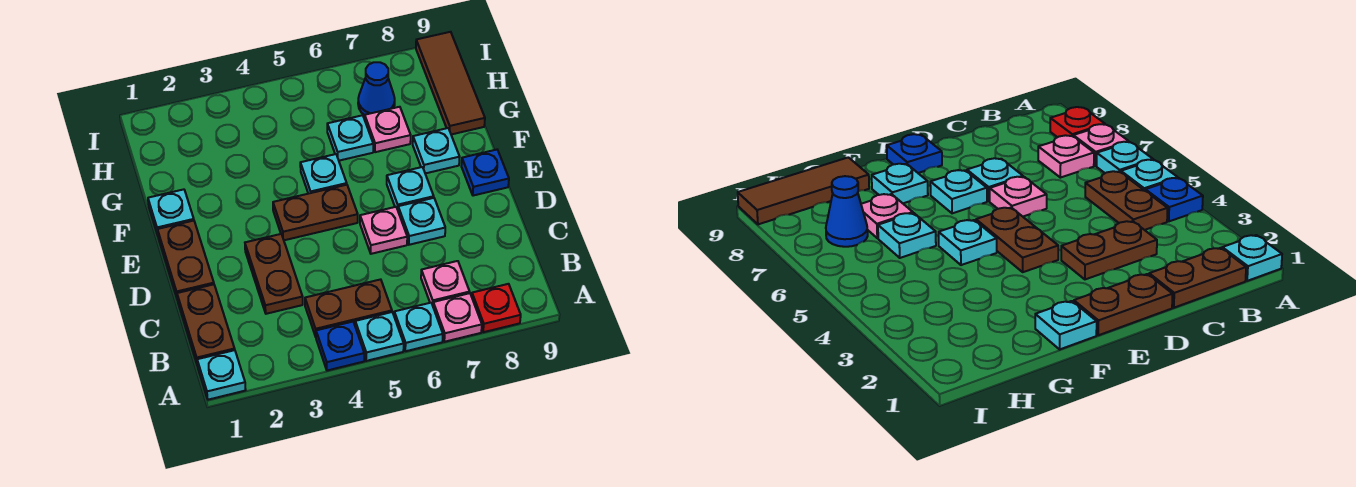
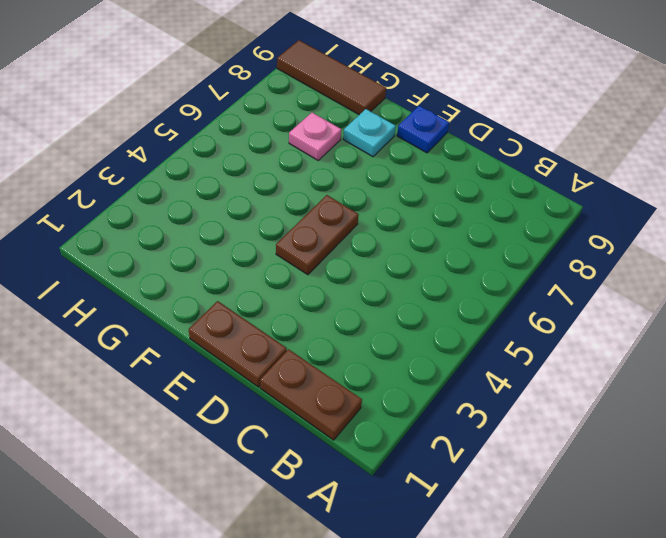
none -> cyan plate A1 level 1
none -> blue plate A4 level 1
none -> cyan plate A5 level 1

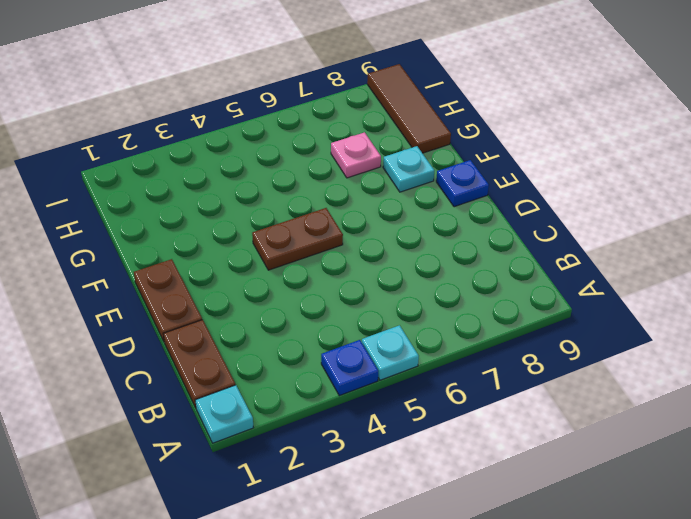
none -> cyan plate A6 level 1
none -> pink plate A7 level 1
none -> red plate A8 level 1

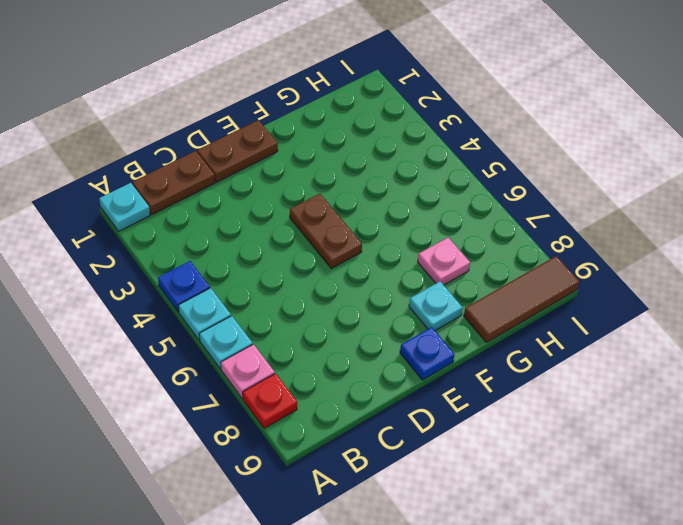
none -> brown plate B4:B5 level 1
none -> pink plate B7 level 1
none -> brown plate C3:D3 level 1

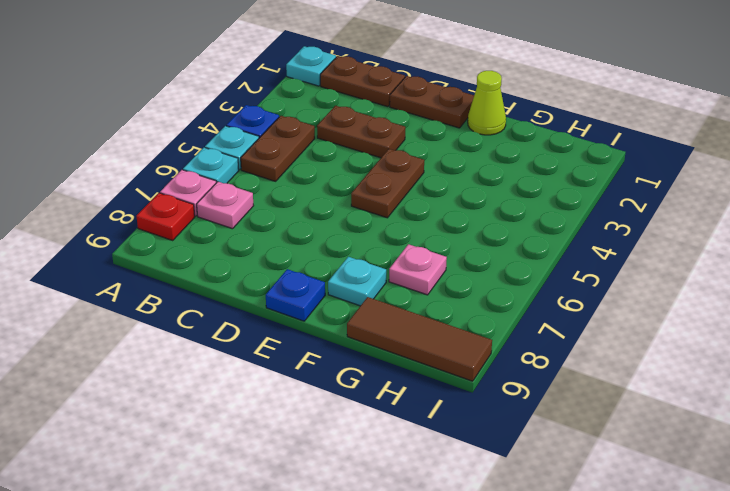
lime cone F1 level 1 -> cyan plate F1 level 1
none -> pink plate D6 level 1
none -> cyan plate D7 level 1
none -> cyan plate E7 level 1

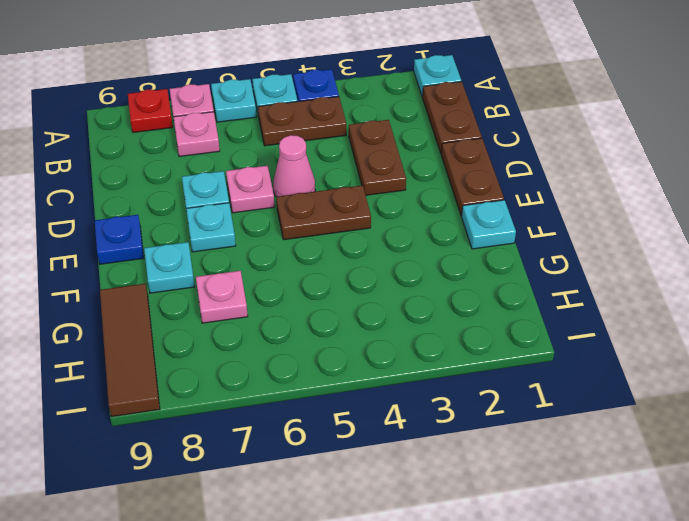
pink cone D5 level 1 -> none
none -> cyan plate F5 level 1
none -> cyan plate G6 level 1
none -> blue cone H7 level 1

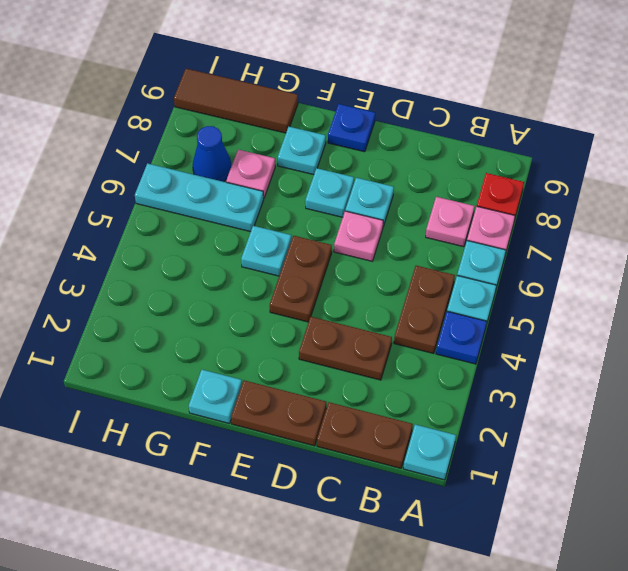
cyan plate G6:I6 level 1 -> cyan plate G6 level 1

